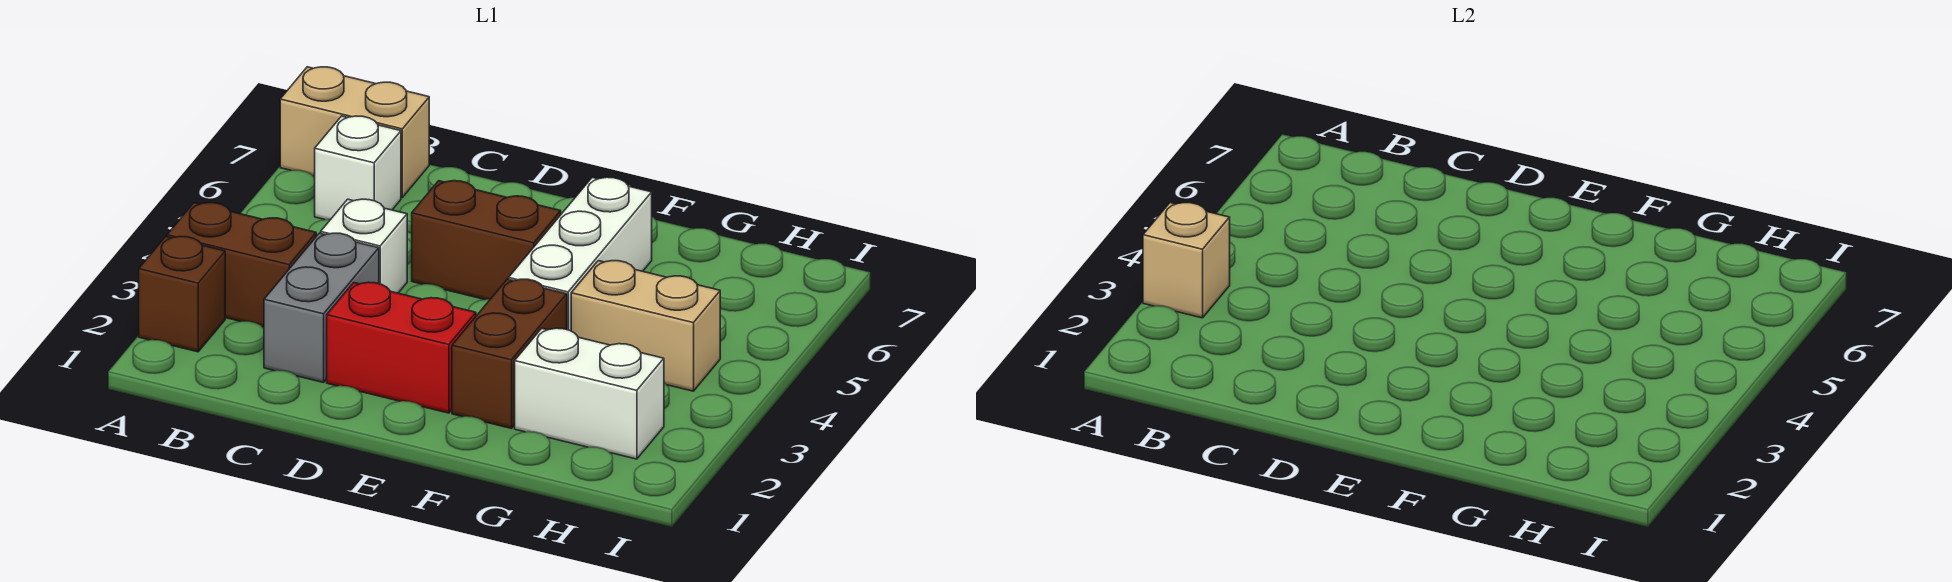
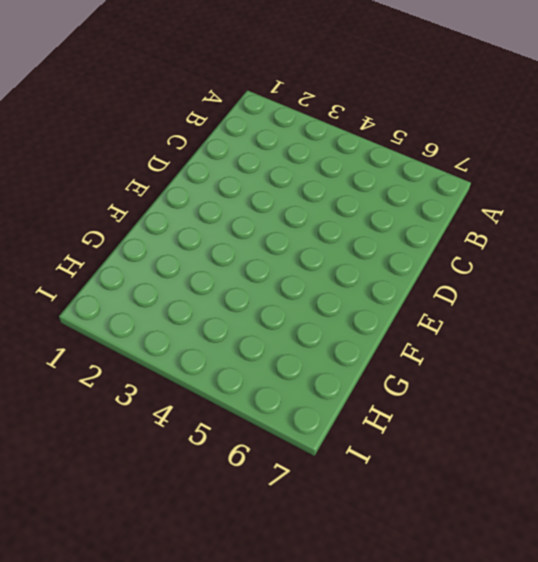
none -> brown brick A2 level 1
none -> brown brick A3:B3 level 1
none -> tan brick A7:B7 level 1

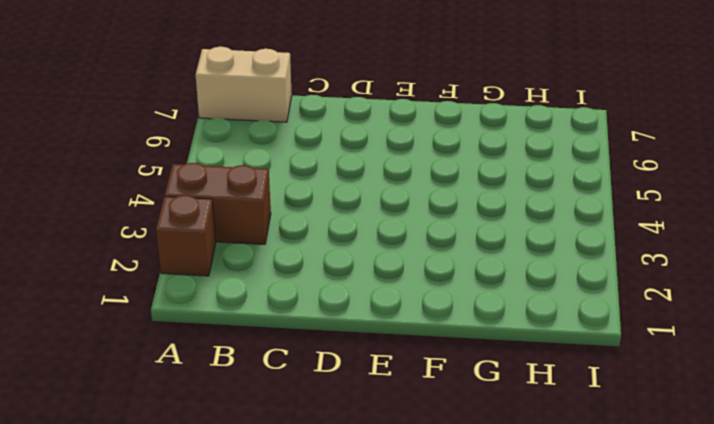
none -> white brick B6 level 1
none -> grey brick C2:C3 level 1
none -> white brick C4 level 1

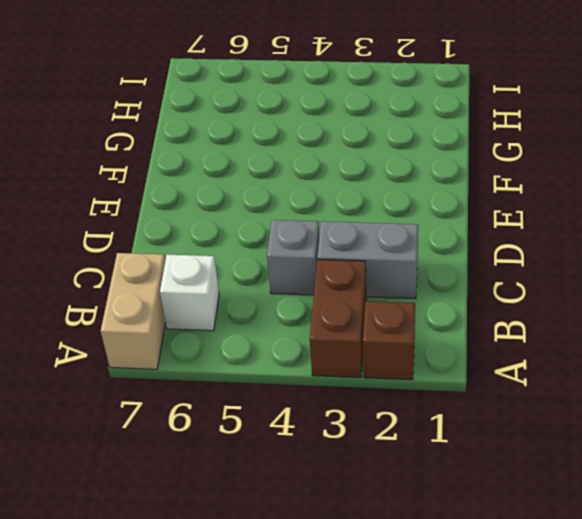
grey brick C4 level 1 -> white brick C4 level 1
none -> red brick D2:E2 level 1
none -> brown brick D5:E5 level 1
none -> brown brick F2:F3 level 1

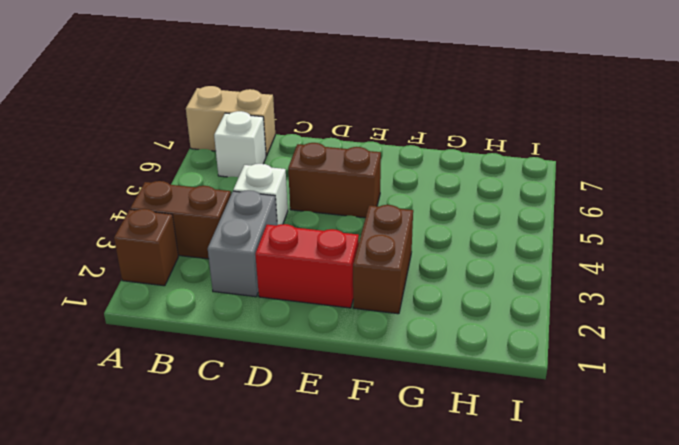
none -> white brick F4:F6 level 1
none -> white brick G2:H2 level 1
none -> tan brick G4:H4 level 1

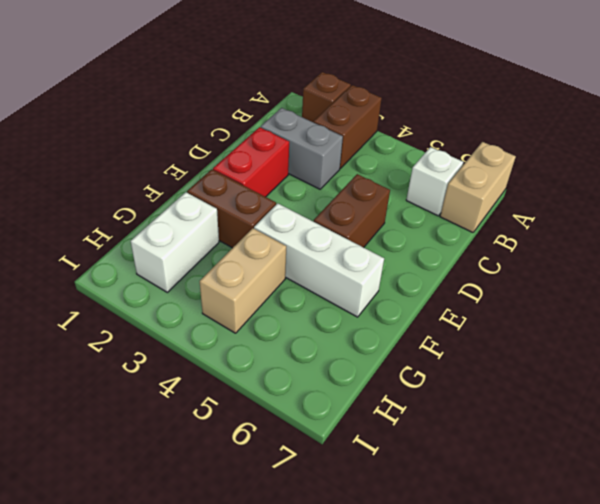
none -> white brick C4 level 1
none -> tan brick A3 level 2

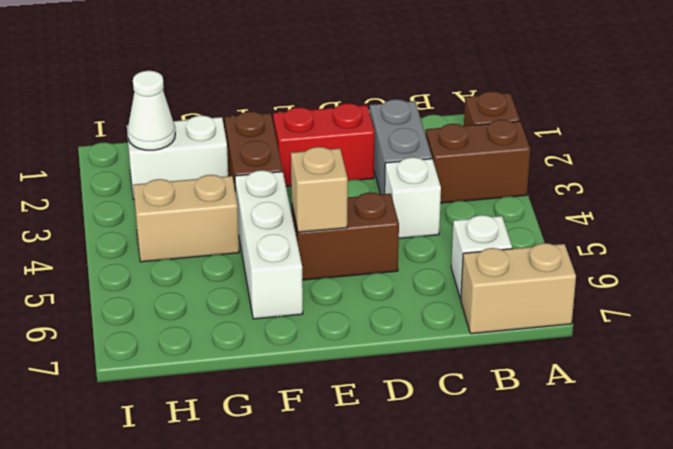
tan brick E5 level 2 -> tan brick A3 level 2
white cone H2 level 2 -> none

